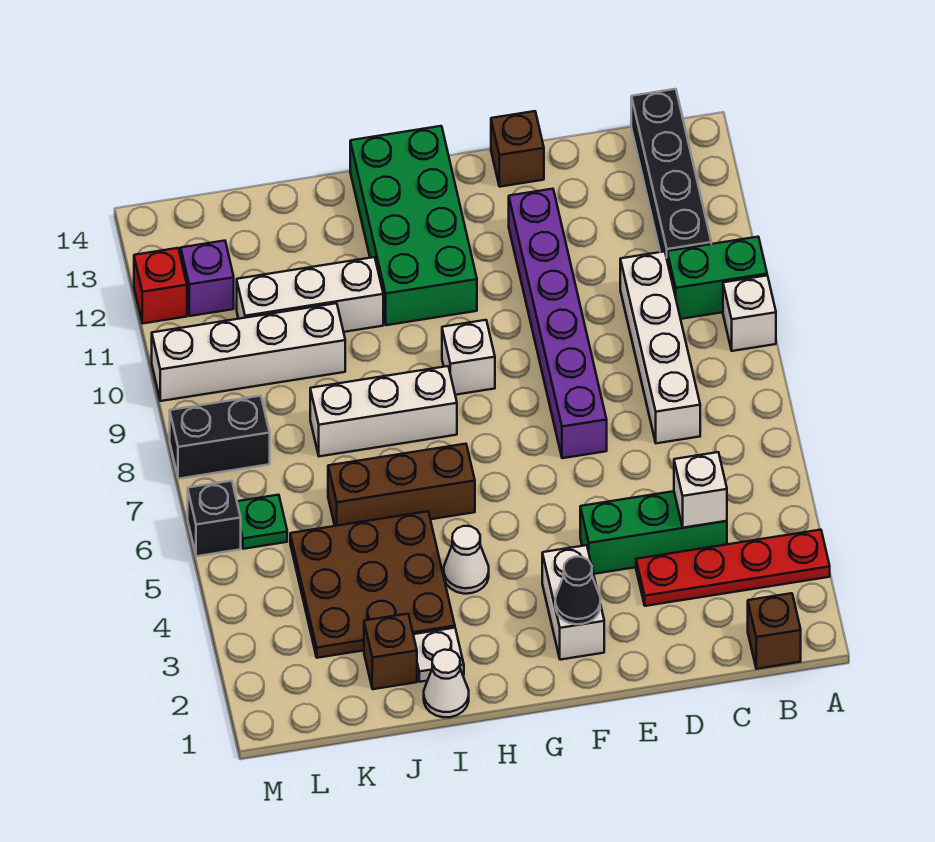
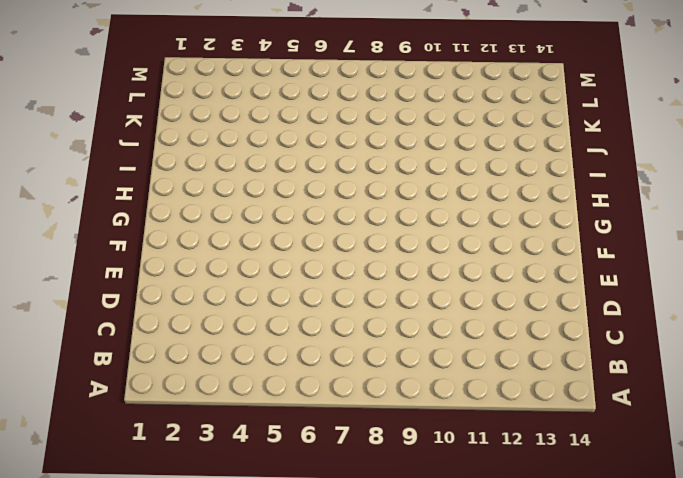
none -> red plate A3:D3 level 1
none -> white brick A9 level 1
none -> green brick A10:B10 level 1

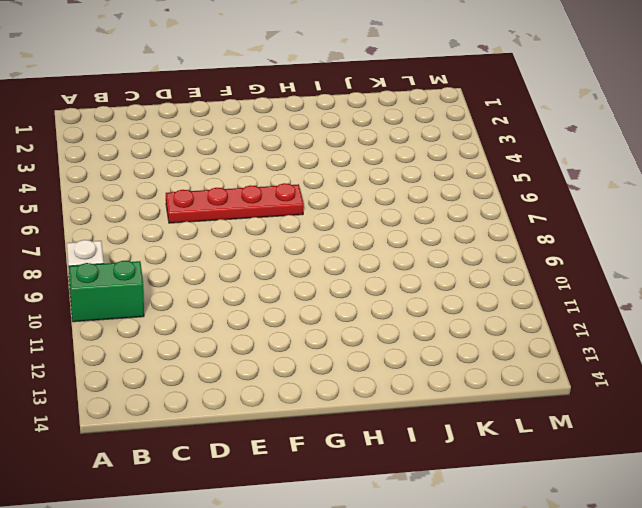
red plate D6:G6 level 1 -> red plate A3:D3 level 1
none -> brown brick B1 level 1
none -> black brick B11:B14 level 1
none -> green brick C4:E4 level 1

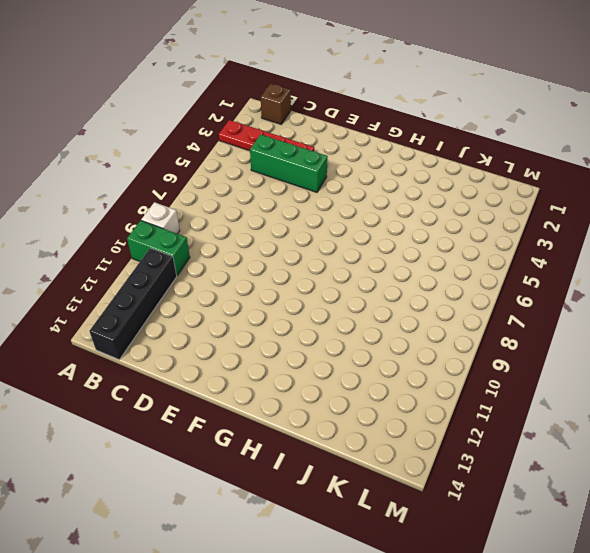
none -> white brick C7:C10 level 1
none -> purple brick E7:E12 level 1
none -> brown brick E14 level 1

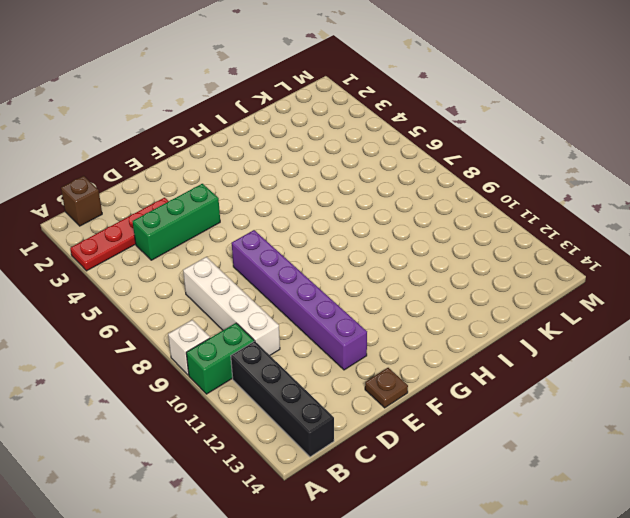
brown plate E14 level 1 -> brown brick E14 level 1
none -> white brick F2:F3 level 1
none -> white brick G9 level 1
none -> green brick G11:H14 level 1

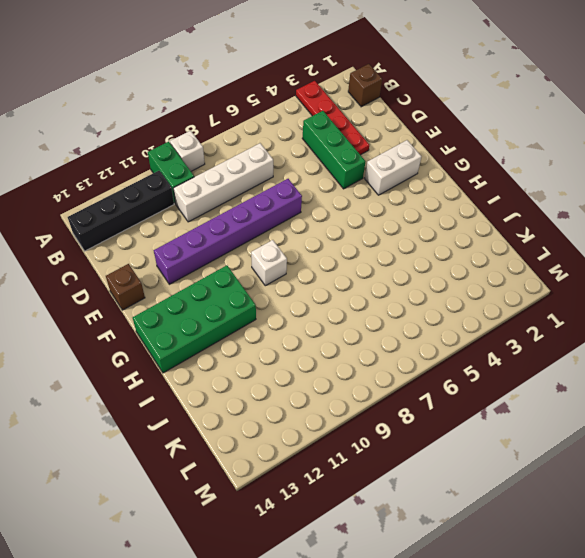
none -> white cone H4 level 1
none -> brown brick H6:J6 level 1
none -> white brick H8:J8 level 1

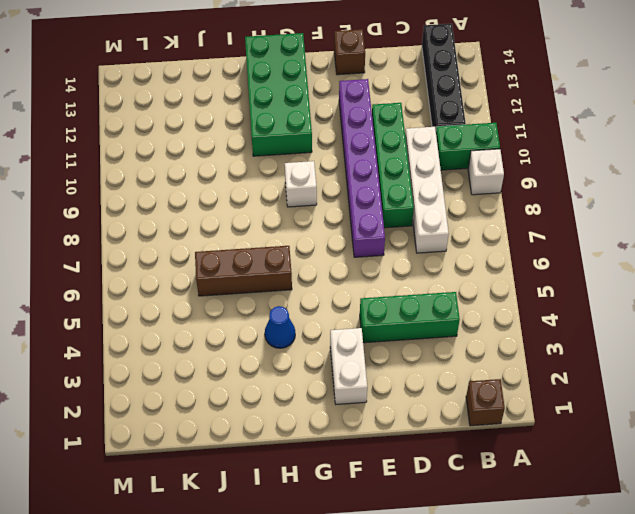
green brick D8:D11 level 1 -> none
blue cone H4 level 1 -> white cone H4 level 1
none -> red plate A3:D3 level 1
none -> white brick H8:J8 level 1
none -> white cone I1 level 1

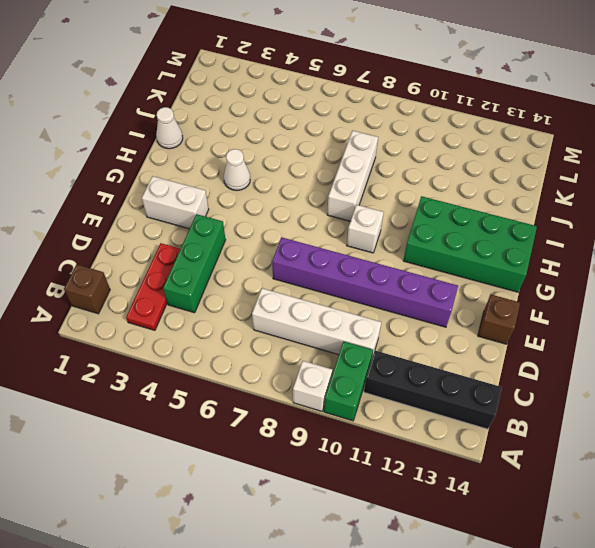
red plate B3:D3 level 1 -> red plate A3:D3 level 1
none -> brown brick H6:J6 level 1
none -> white plate I2 level 1
none -> brown plate I3:K5 level 1

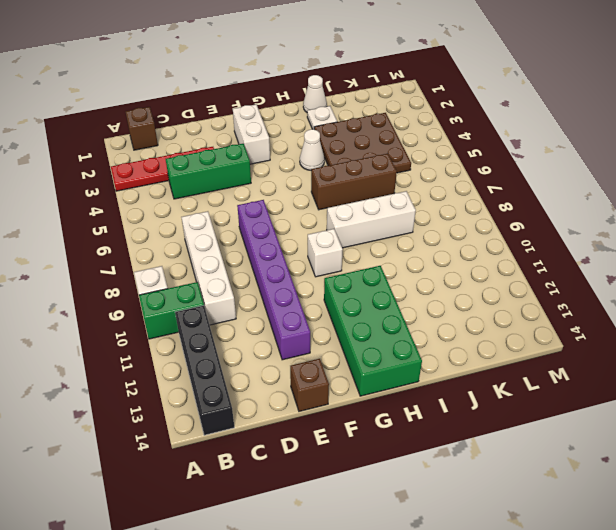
none -> white brick I11:K11 level 1
none -> brown brick J2 level 1
none -> white brick J10:M10 level 1

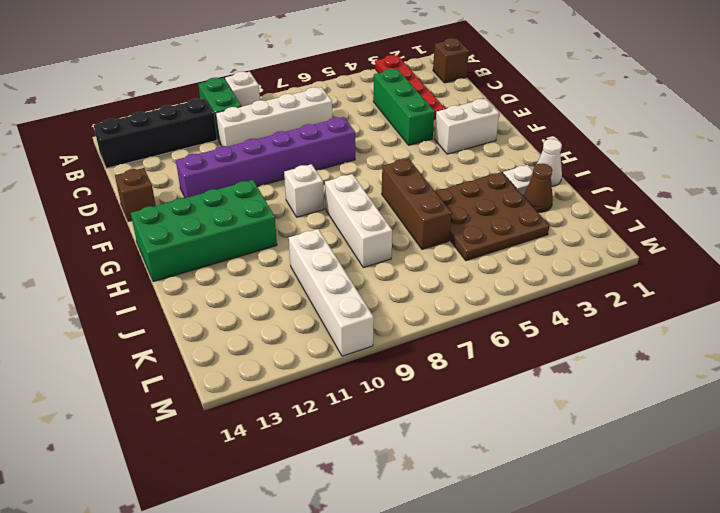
brown cone J2 level 1 -> brown brick J2 level 1
none -> white cone H4 level 1
none -> white brick I11:K11 level 1
none -> green plate L6 level 1

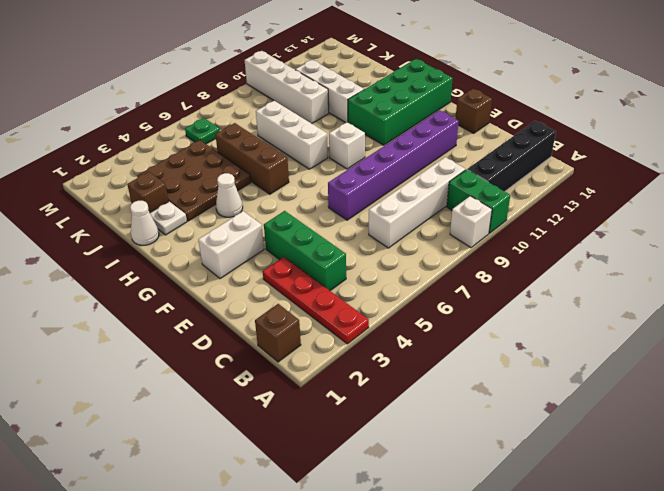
none -> black brick L8:M8 level 1
none -> purple brick L12 level 1
none -> black brick M6 level 1

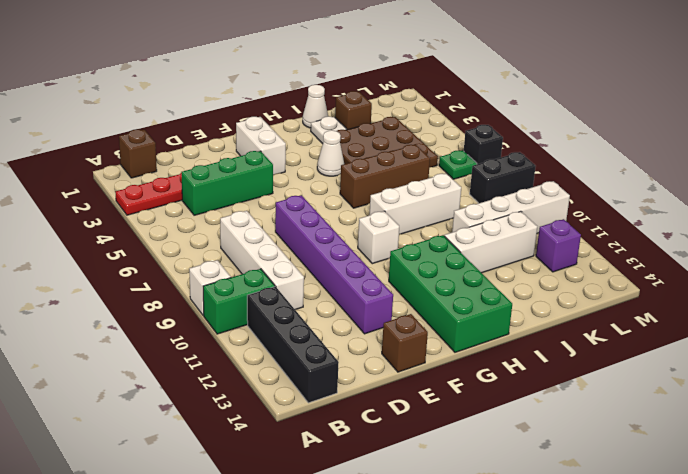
none -> red brick M12 level 1
none -> white brick C4 level 2
none -> black cone F2 level 2

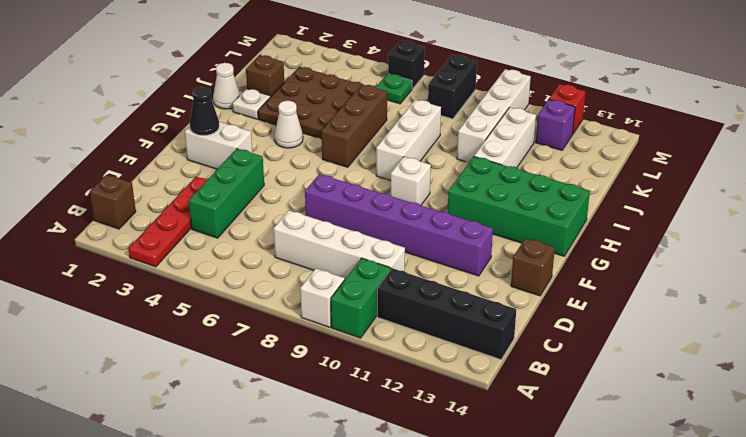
none -> white brick C4 level 2

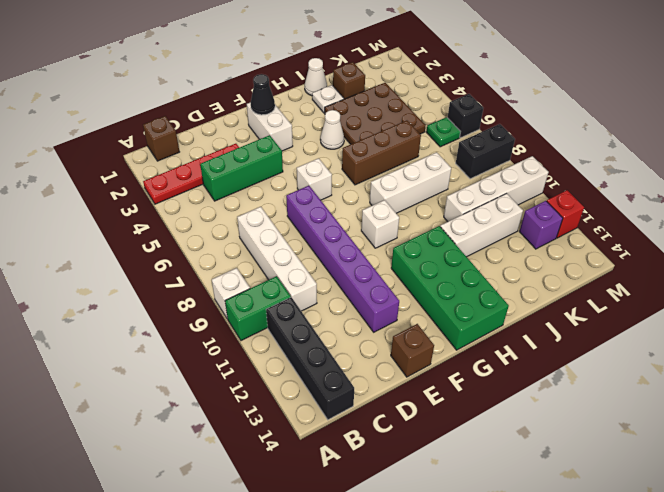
white brick F6 level 1 -> white brick C4 level 2

